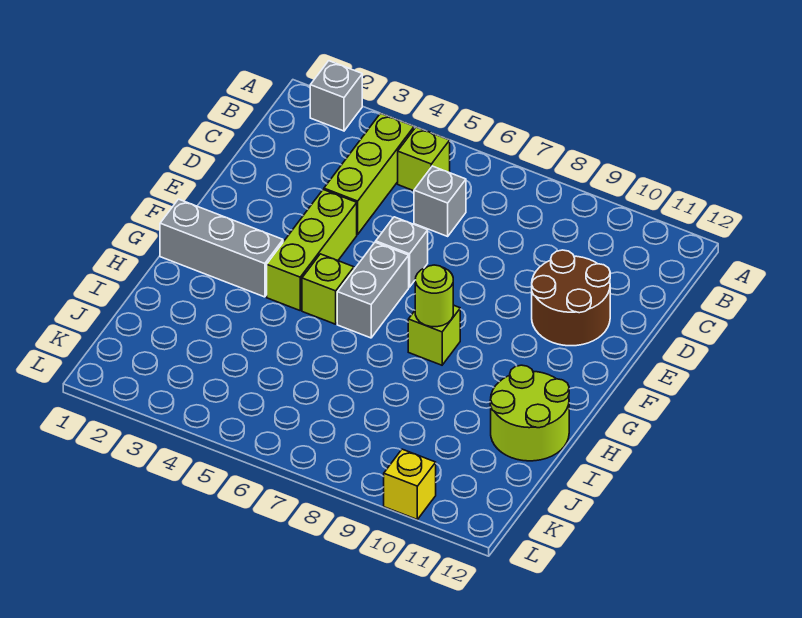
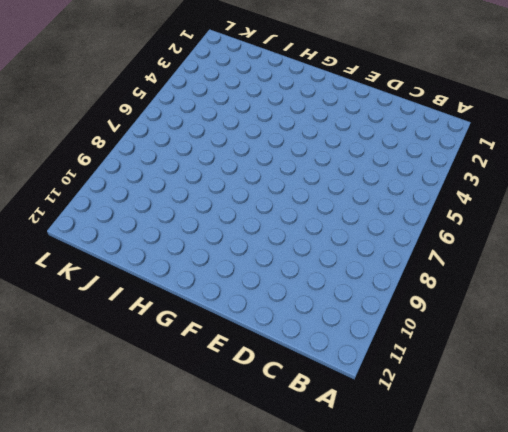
none -> grey brick A2 level 1
none -> lime brick B4:D4 level 1
none -> lime brick B5 level 1

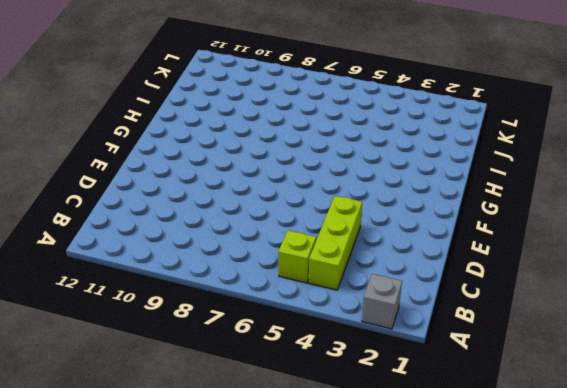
none -> grey brick C6 level 1
none -> brown round brick D10:E11 level 1
none -> lime brick E4:G4 level 1

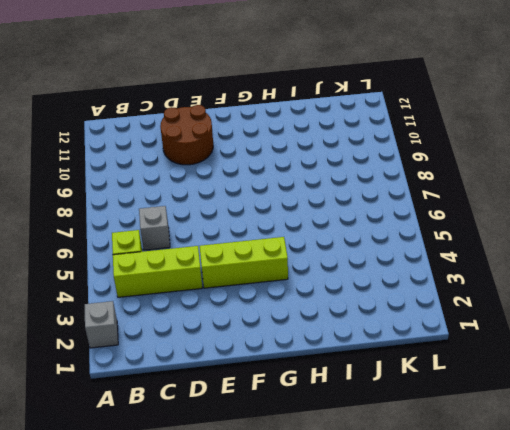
none -> grey brick E6 level 1
none -> grey brick F6:G6 level 1
none -> grey brick G1:G3 level 1

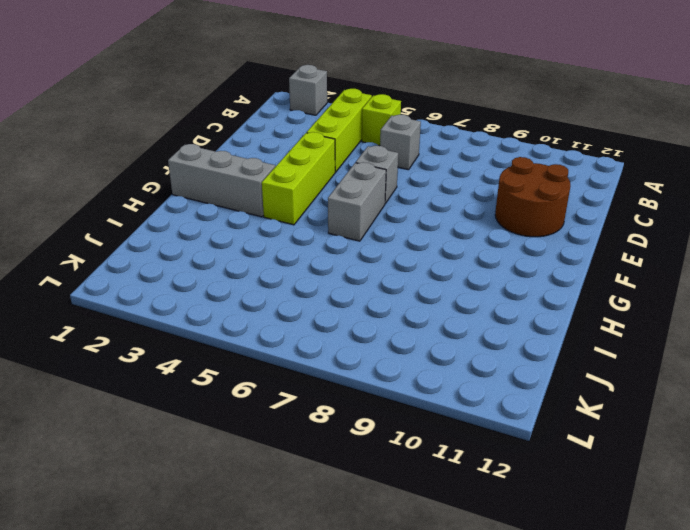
none -> lime brick G5 level 1
none -> lime brick G8 level 1
none -> lime round brick H11:I12 level 1

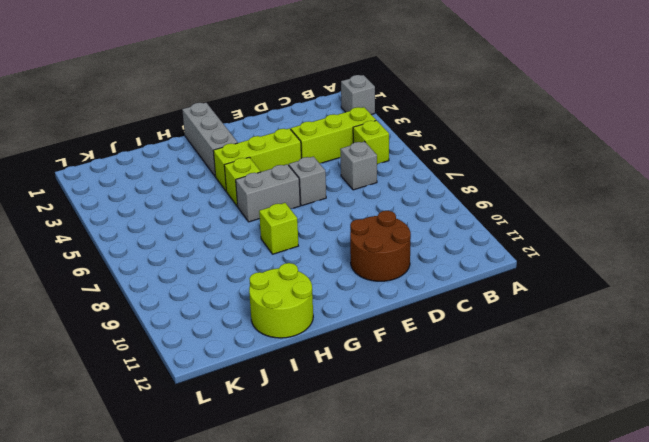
none -> yellow brick L10 level 1
none -> lime round brick G8 level 2

